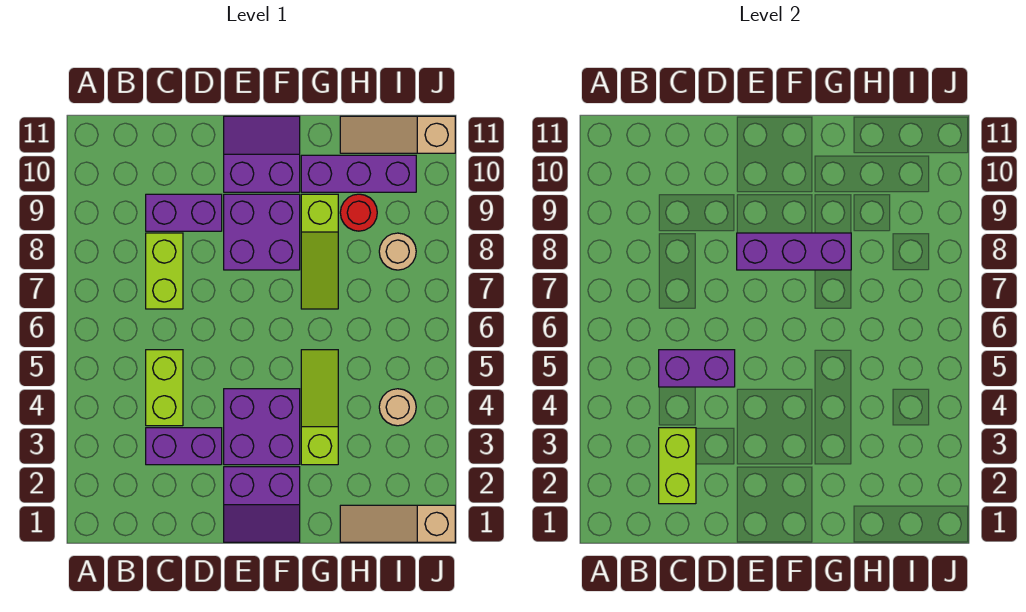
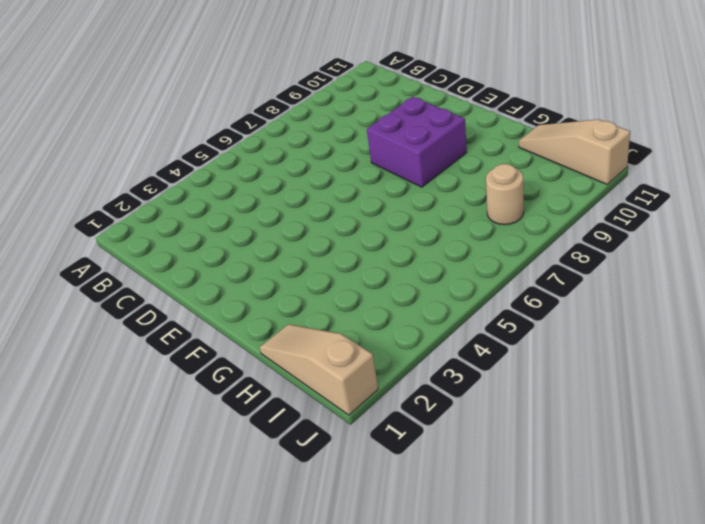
none -> purple brick C3:D3 level 1
none -> lime brick C4:C5 level 1
none -> lime brick C7:C8 level 1

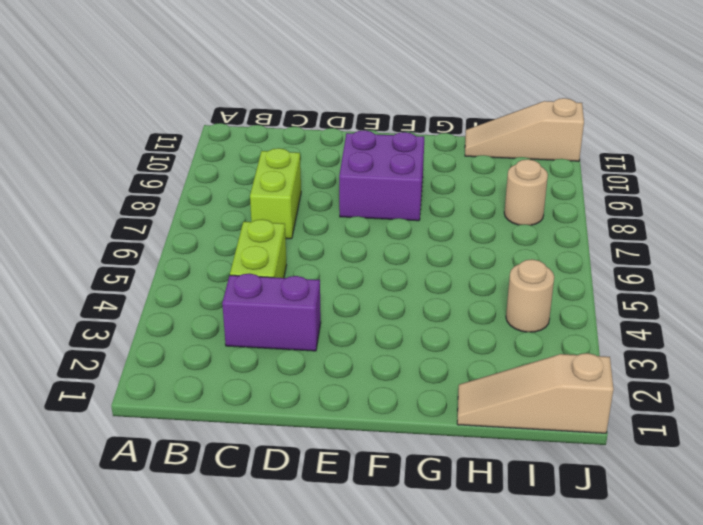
none -> purple brick C9:D9 level 1
none -> purple slope E1:F2 level 1 top 2
none -> purple brick E3:F4 level 1

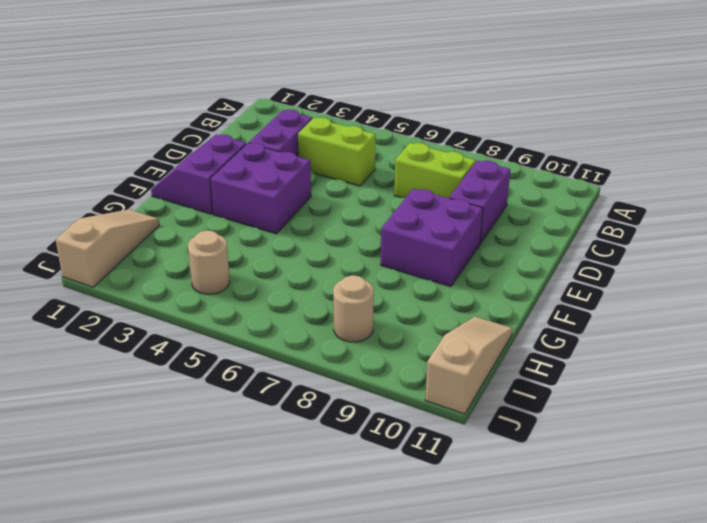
none -> purple slope E10:F11 level 1 top 10
none -> lime slope G3:G5 level 1 top 3
none -> lime slope G7:G9 level 1 top 9

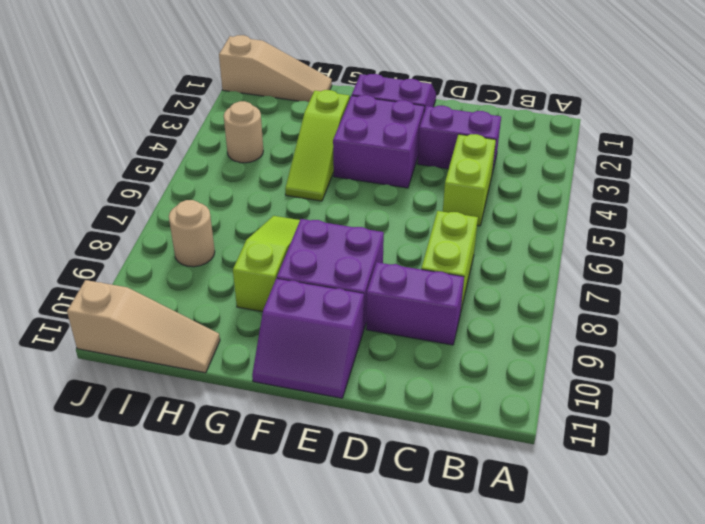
none -> purple brick G10:I10 level 1
none -> red round brick H9 level 1
none -> lime brick C2:C3 level 2

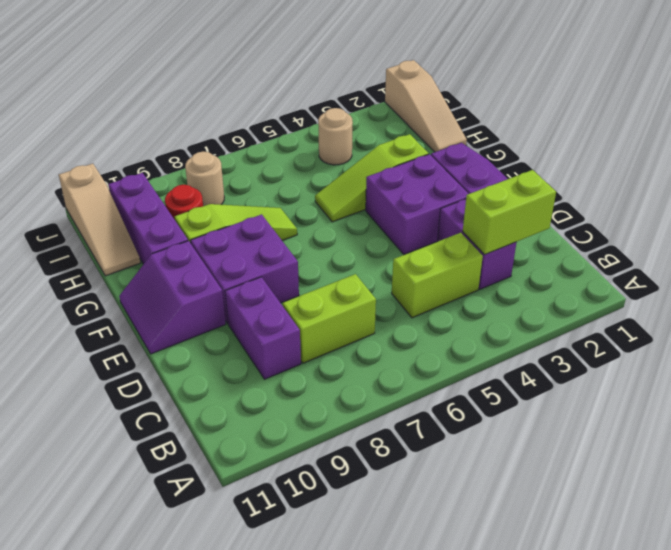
none -> purple brick C5:D5 level 2
none -> purple brick E8:G8 level 2

